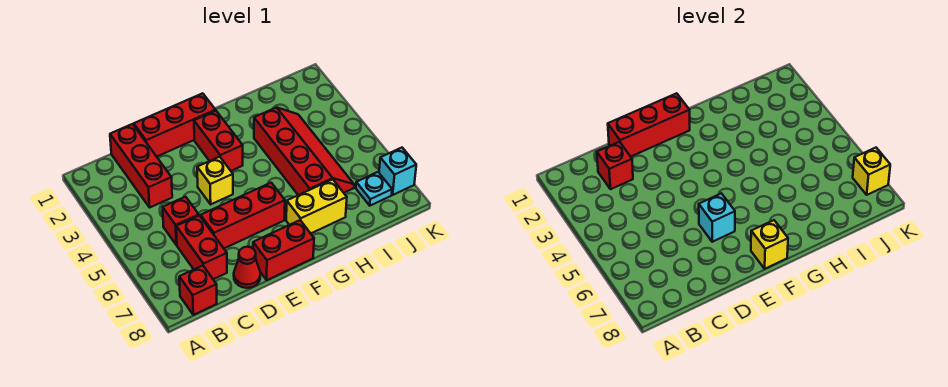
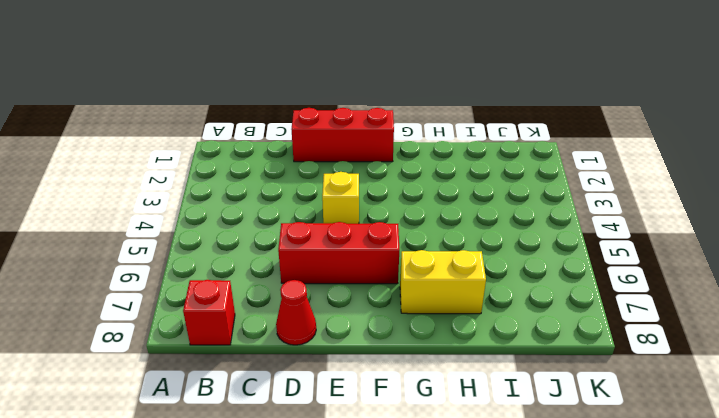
none -> red brick C1:C3 level 1
none -> red brick C5 level 1
none -> red brick C6:C7 level 1

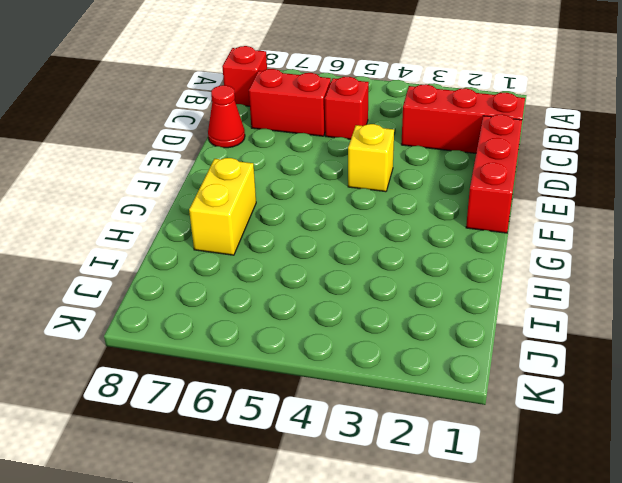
none -> red brick D6:F6 level 1
none -> red brick E8:F8 level 1
none -> red brick F2:F3 level 1

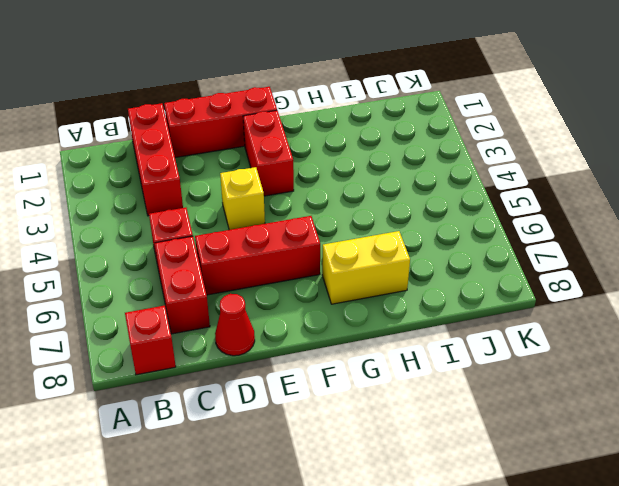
none -> red brick E8:F8 level 1
none -> red slope H3:I6 level 1 top H
none -> cyan plate J7 level 1

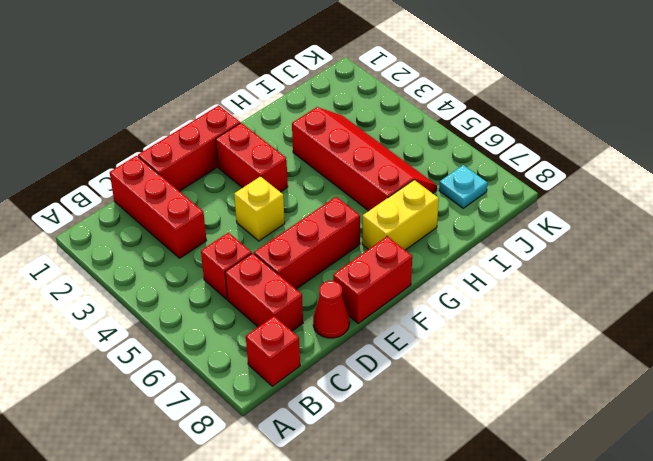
none -> cyan brick K7 level 1
none -> red brick C2 level 2
none -> red brick D1:F1 level 2

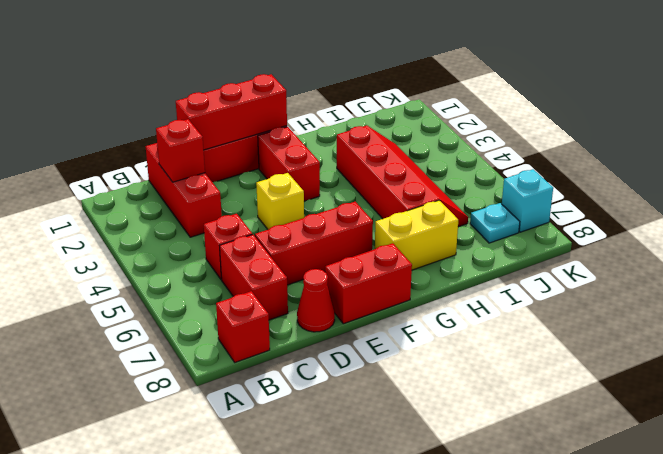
none -> cyan brick E6 level 2
none -> yellow brick F8 level 2
none -> yellow brick K7 level 2

